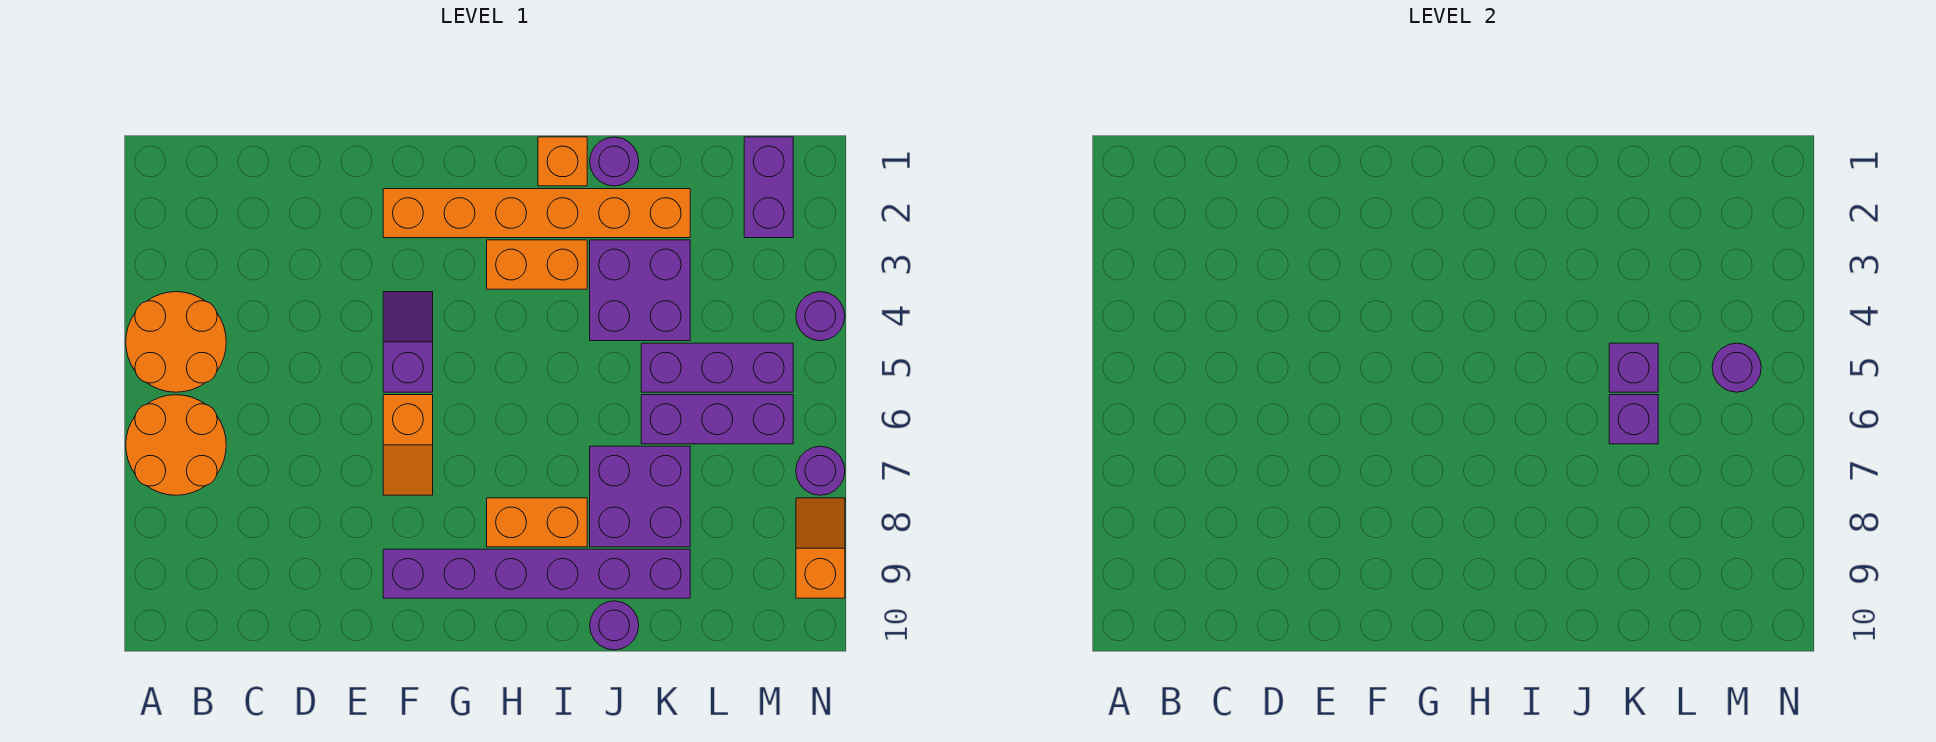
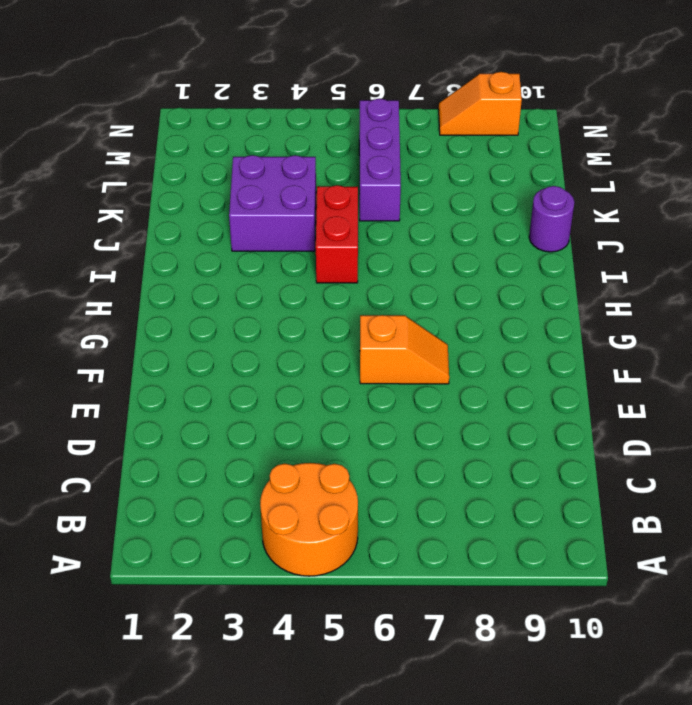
red brick I5:J5 level 1 -> none
none -> orange round brick A6:B7 level 1
none -> orange brick F2:K2 level 1
none -> purple slope F4:F5 level 1 top 5

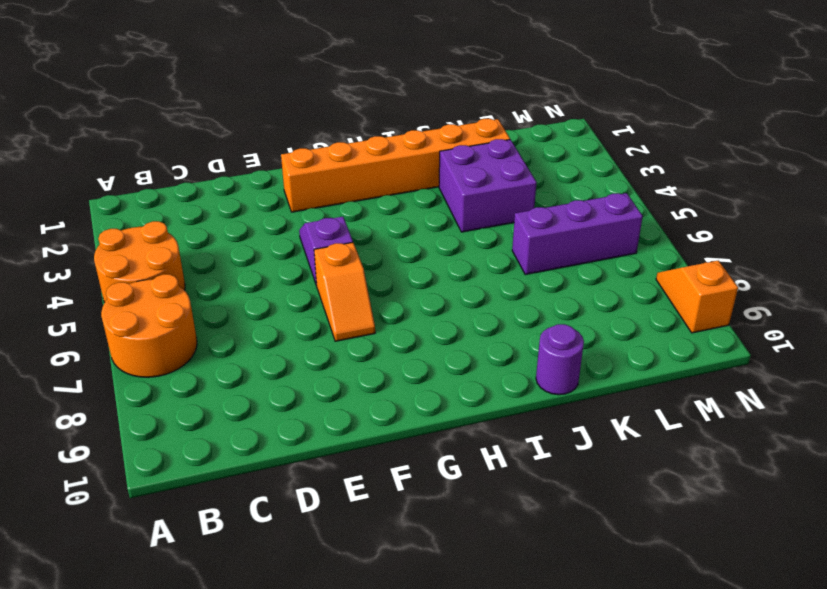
none -> purple brick F9:K9 level 1
none -> orange brick H3:I3 level 1
none -> orange brick H8:I8 level 1

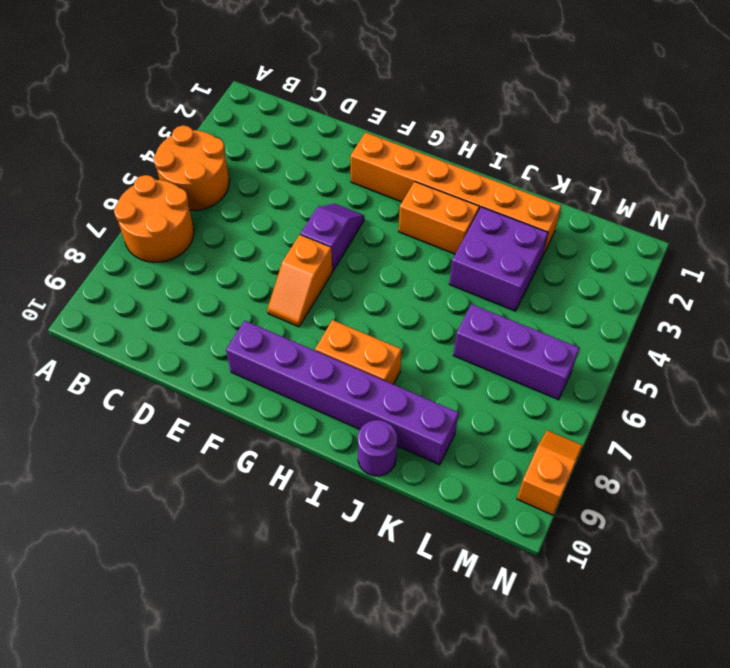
none -> orange brick I1 level 1
none -> purple round brick J1 level 1
none -> purple brick J7:K8 level 1

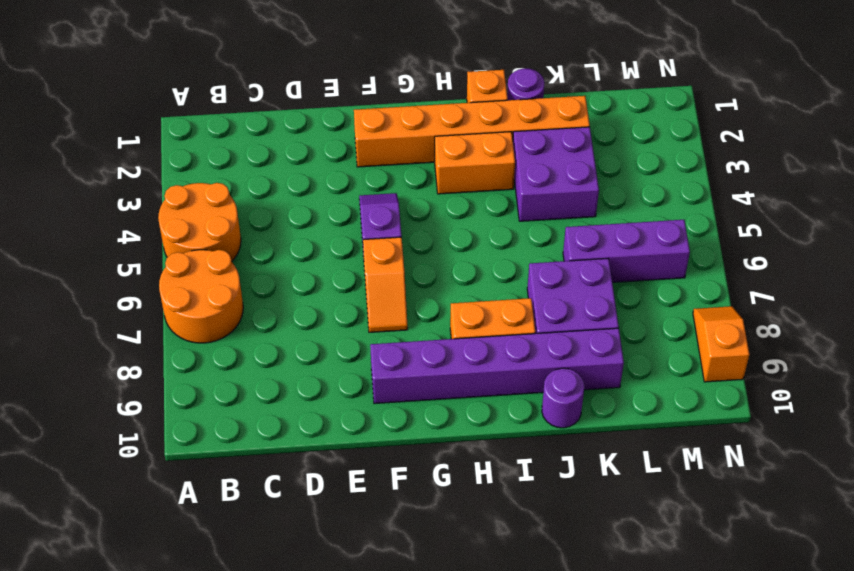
none -> purple brick K5:M5 level 1
none -> purple brick M1:M2 level 1
none -> purple round brick N4 level 1

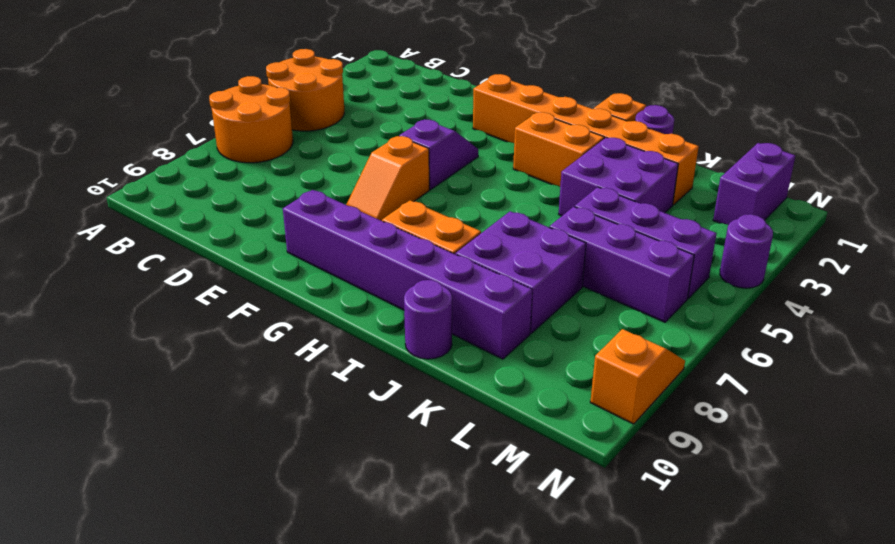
none -> purple round brick N7 level 1
none -> purple brick K5 level 2
none -> purple brick K6 level 2

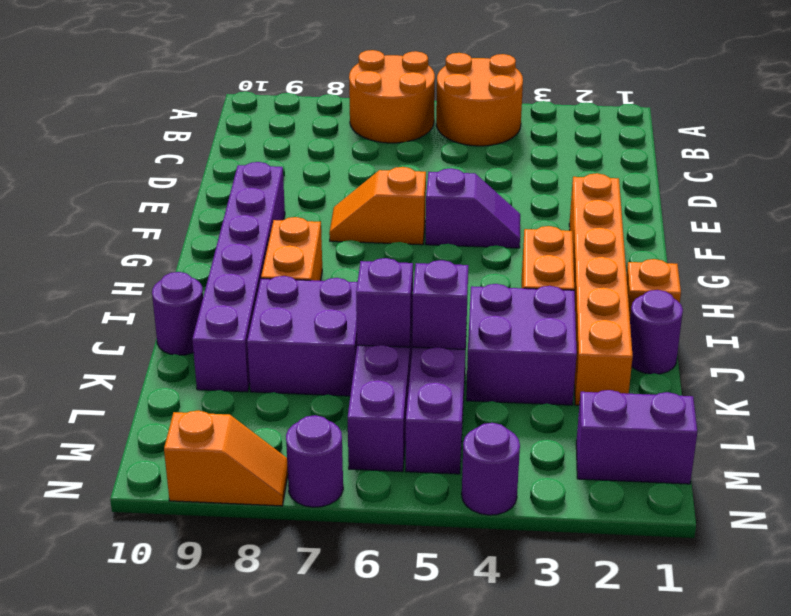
none -> purple round brick M5 level 2

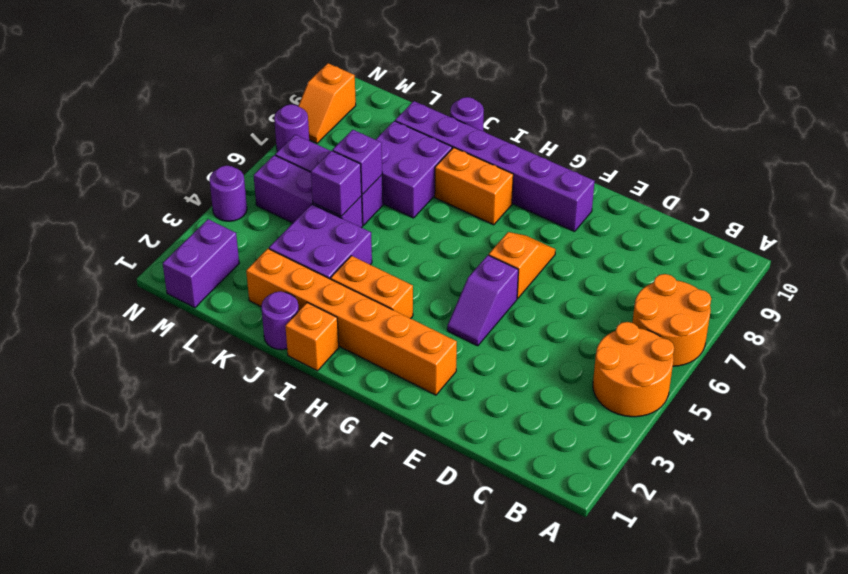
none -> purple round brick M5 level 2

